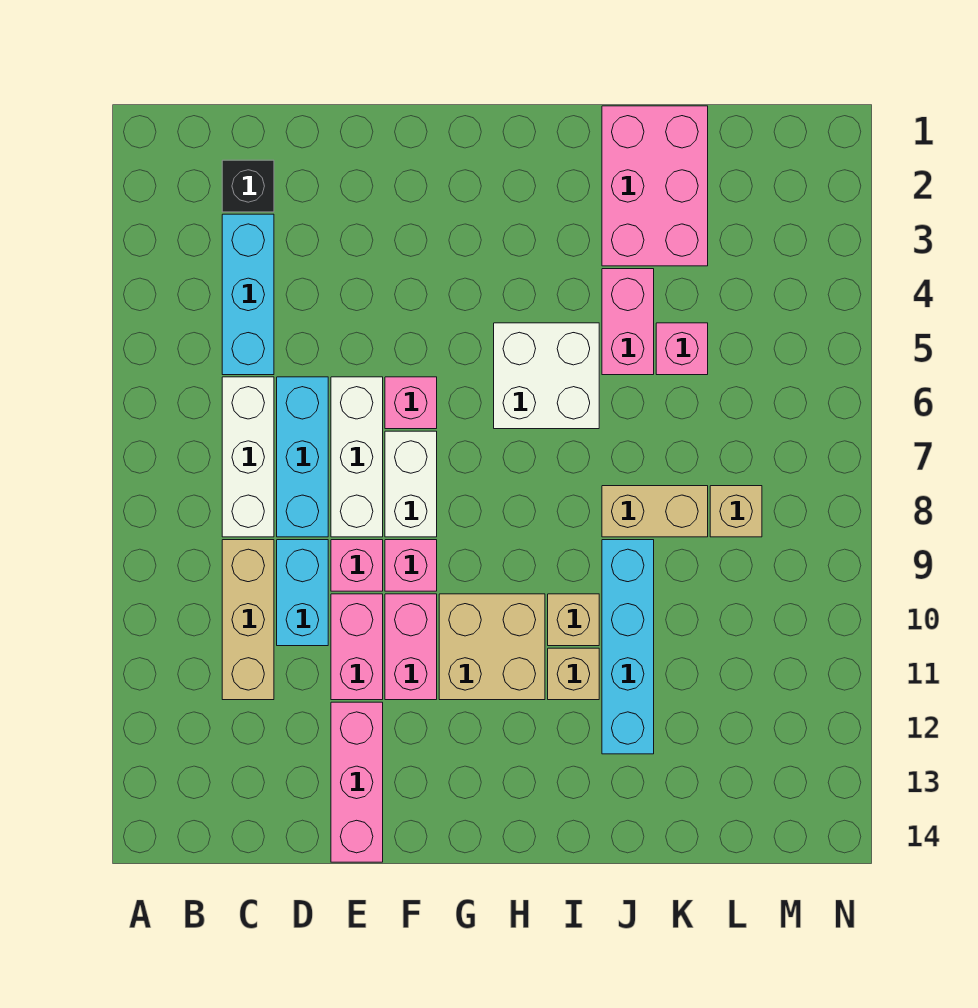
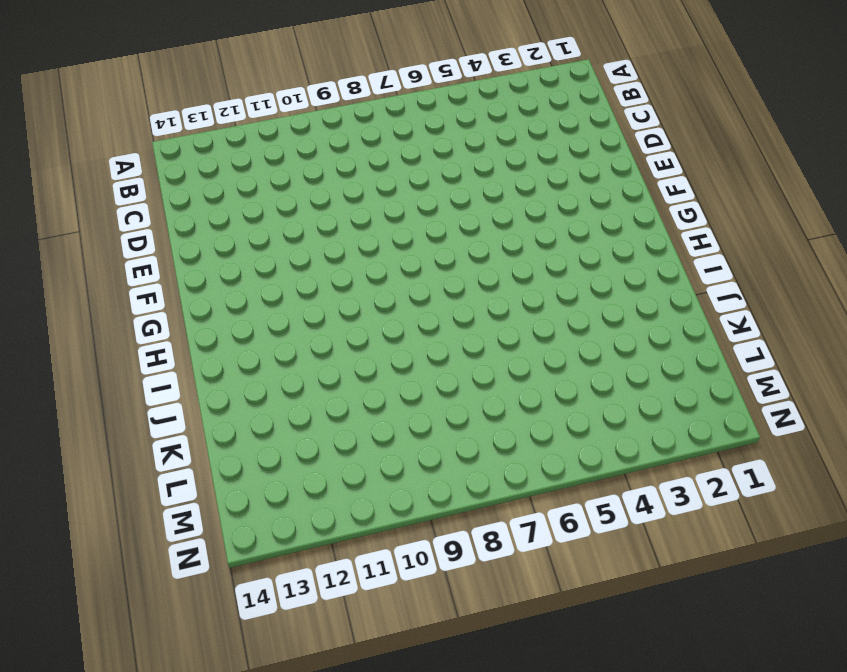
none -> black brick C2 level 1
none -> cyan brick C3:C5 level 1
none -> white brick C6:C8 level 1

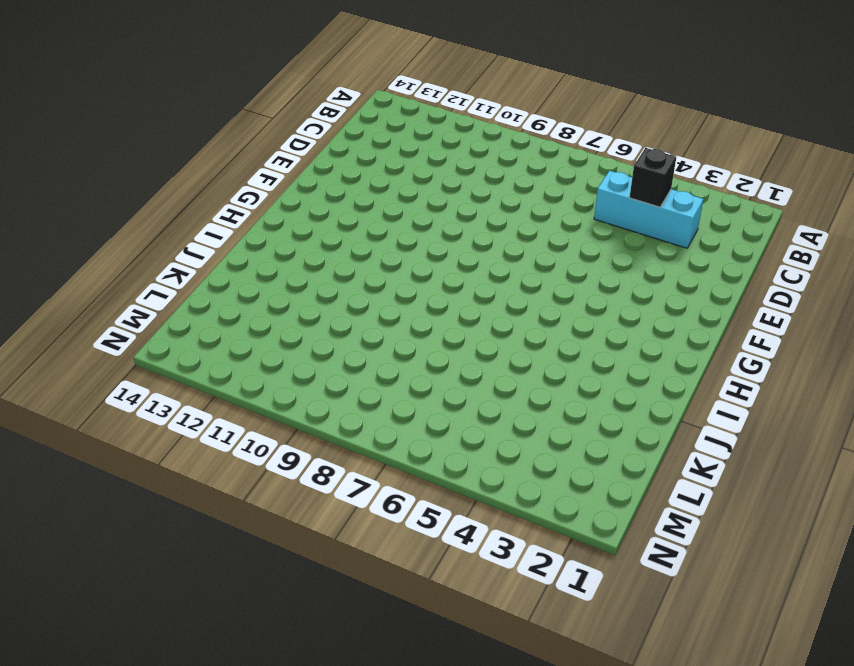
black brick C4 level 2 -> black brick C2 level 1
none -> white brick C6:C8 level 1
none -> tan brick C9:C11 level 1
none -> cyan brick D6:D8 level 1

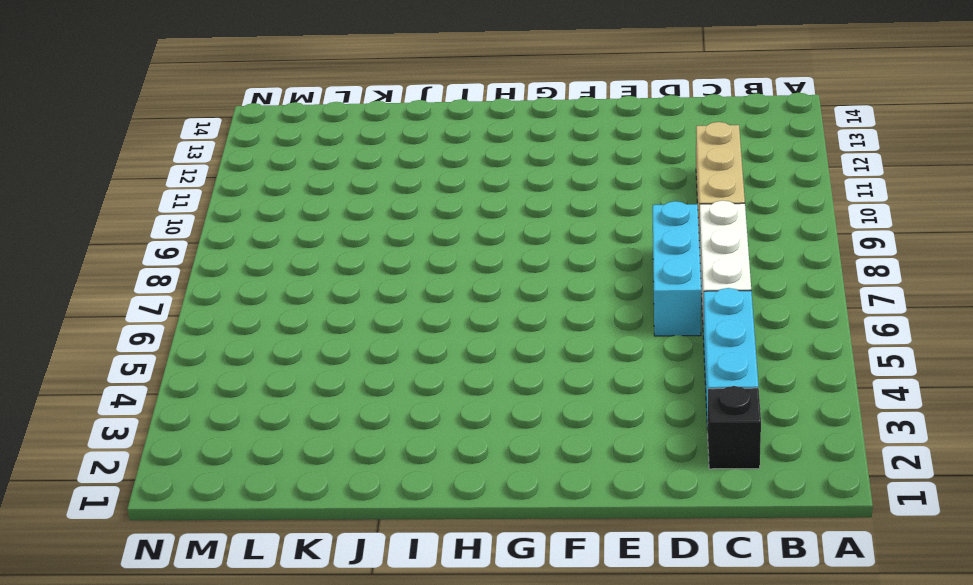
none -> cyan brick D9:D10 level 1
none -> white brick E6:E8 level 1
none -> pink brick E9 level 1

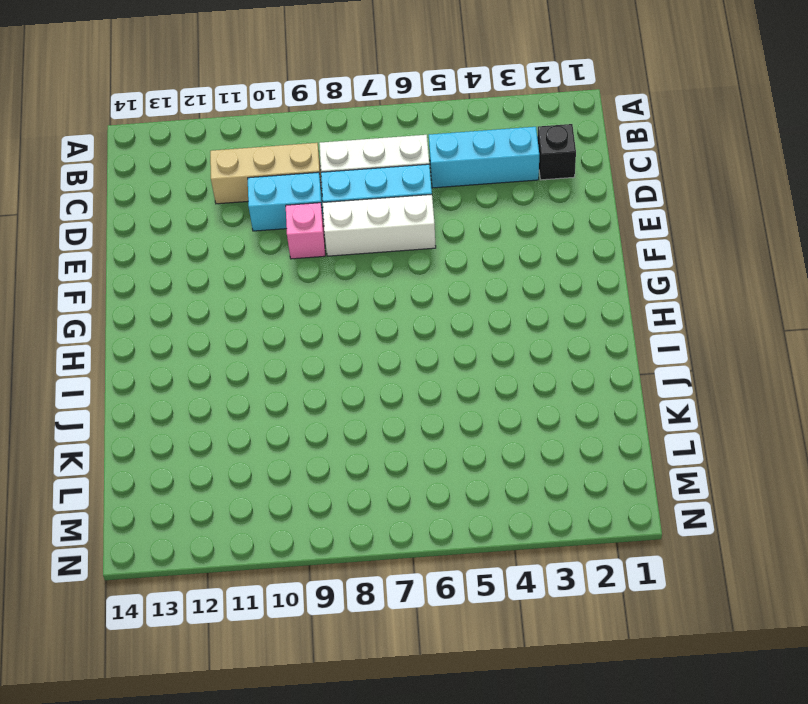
none -> pink brick E10:E11 level 1
none -> pink brick E12:E14 level 1
none -> pink brick F6 level 1

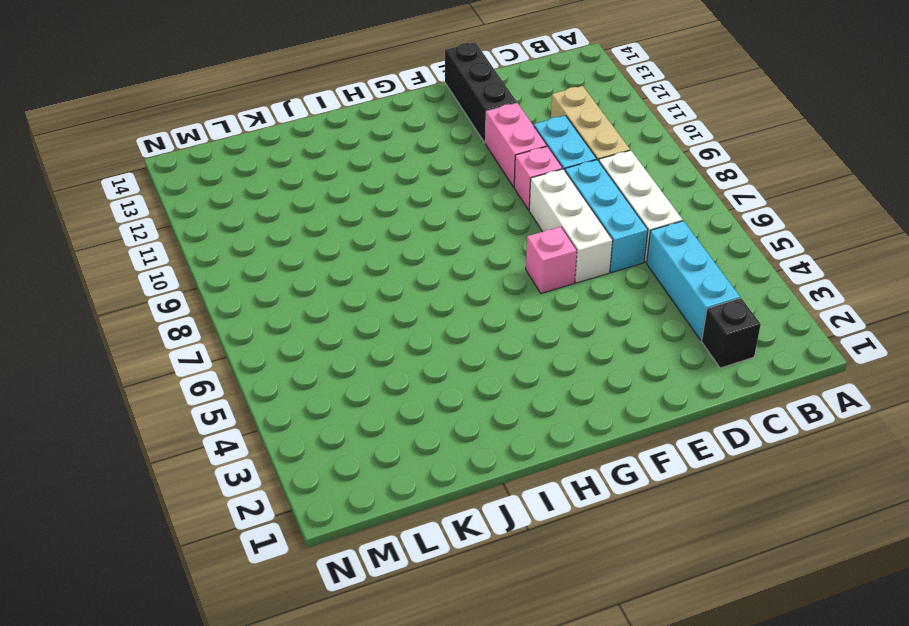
black brick E12:E14 level 1 -> pink brick E12:E14 level 1
none -> white brick F7:F8 level 1
none -> pink brick F9 level 1
none -> pink brick F10:F11 level 1

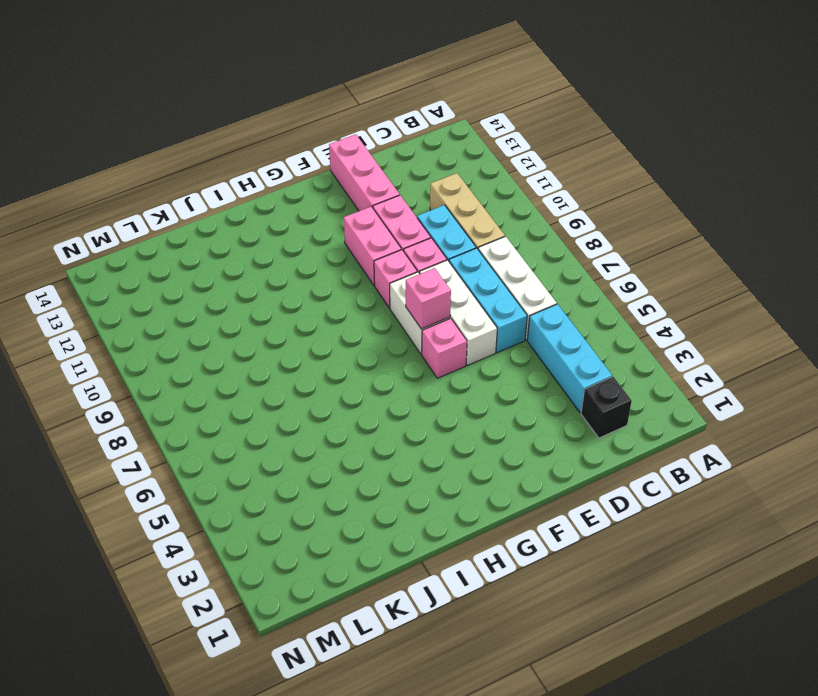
pink brick F7 level 2 -> pink brick K5 level 1
none -> tan brick G10:H11 level 1
none -> white brick H5:I6 level 1
none -> tan brick I10 level 1

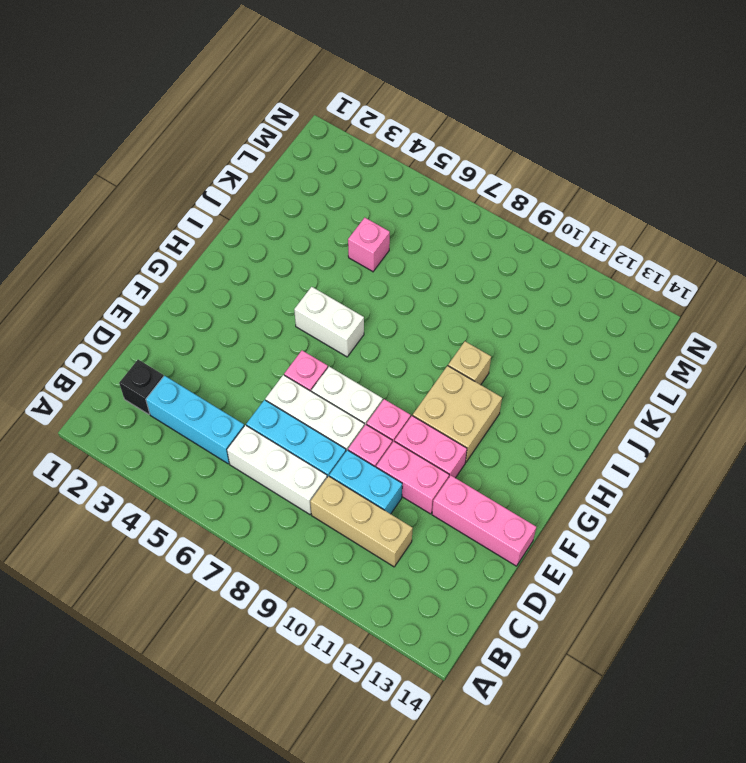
white brick H5:H6 level 1 -> white brick H5:I6 level 1
none -> tan brick I11 level 1
none -> pink brick J1:K3 level 1
none -> pink brick J4:J5 level 1

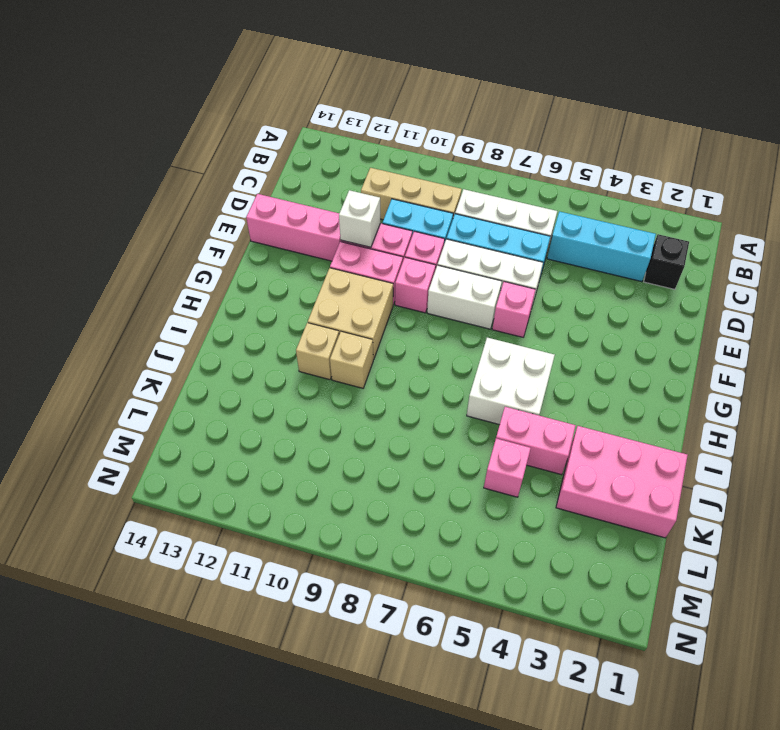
white brick E11 level 2 -> none
none -> tan brick J8:K8 level 1
none -> cyan brick J9:J12 level 1
none -> tan brick L8 level 1

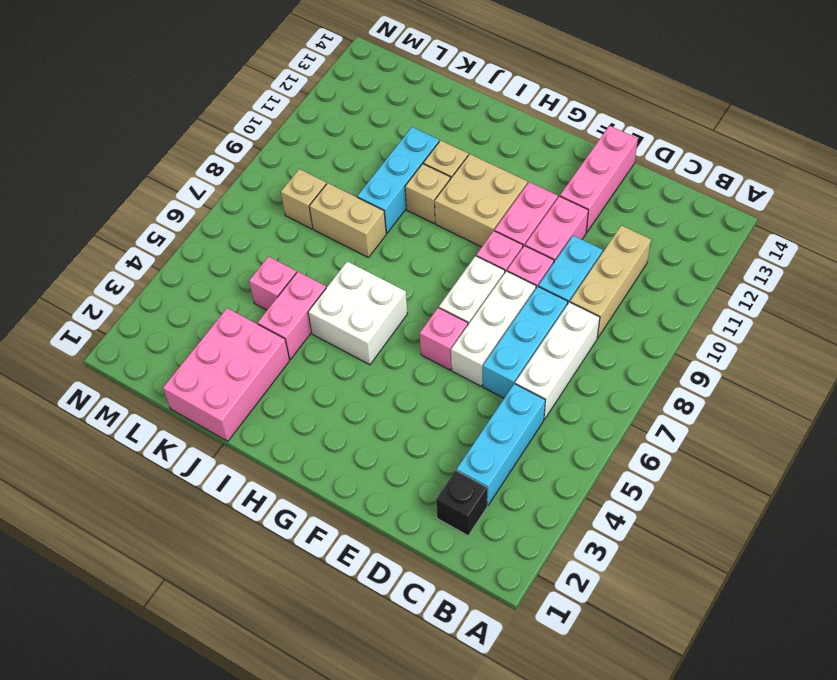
cyan brick J9:J11 level 1 -> cyan brick J9:J12 level 1

